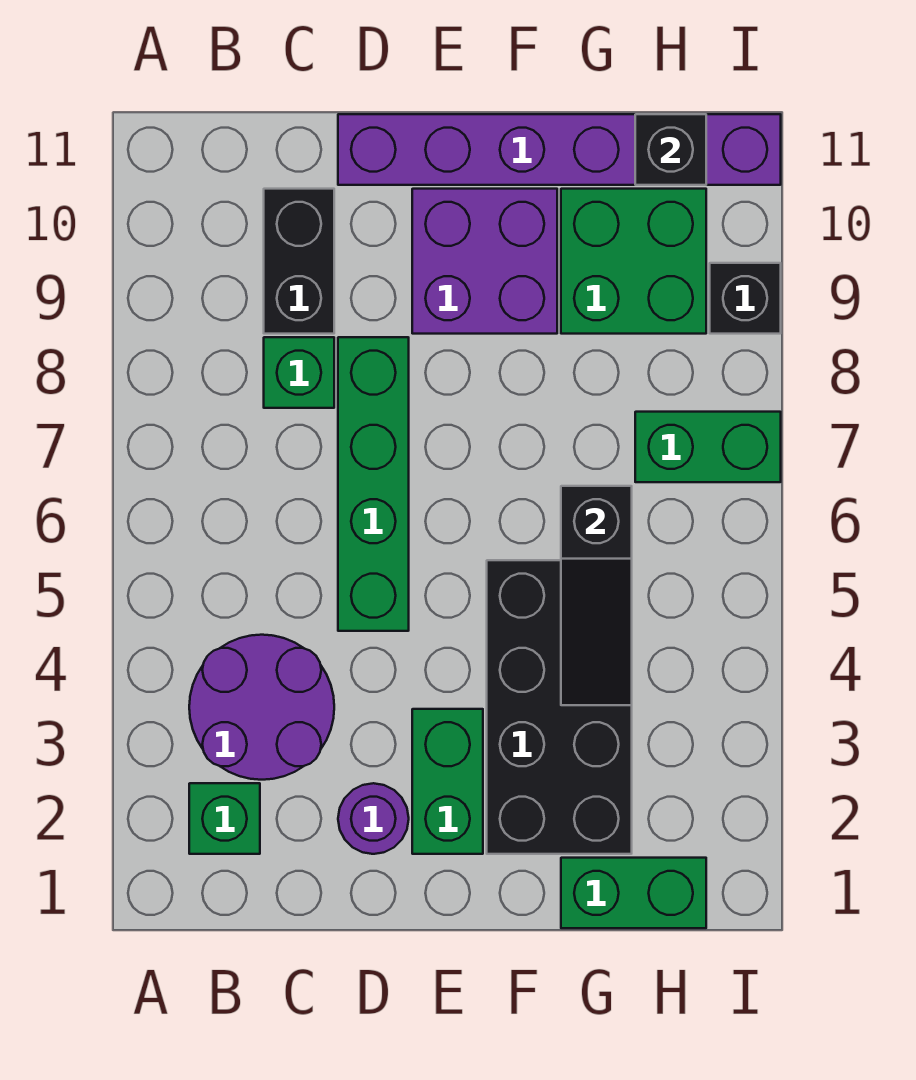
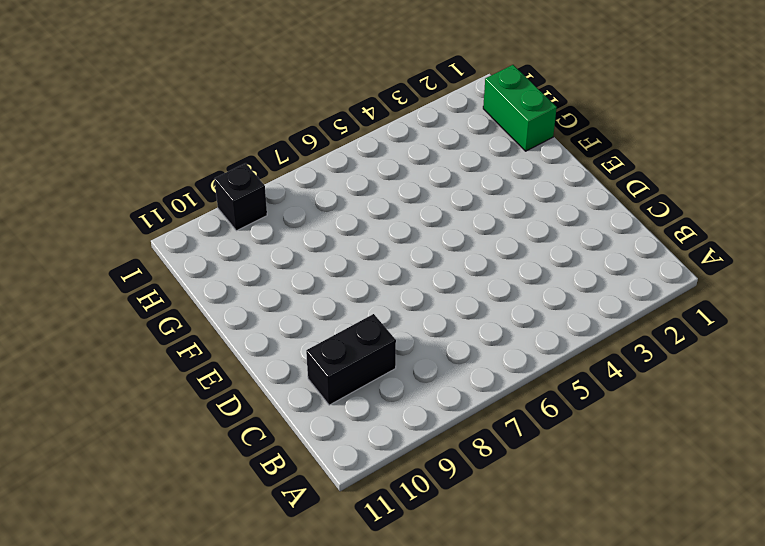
none -> green brick B2 level 1
none -> purple round brick B3:C4 level 1
none -> green brick C8 level 1

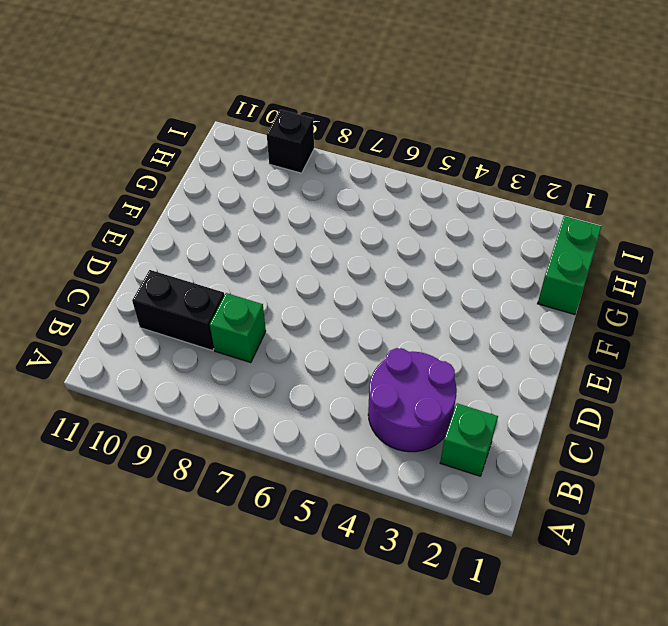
none -> purple round brick D2 level 1
none -> green brick D5:D8 level 1
none -> purple brick D11:I11 level 1

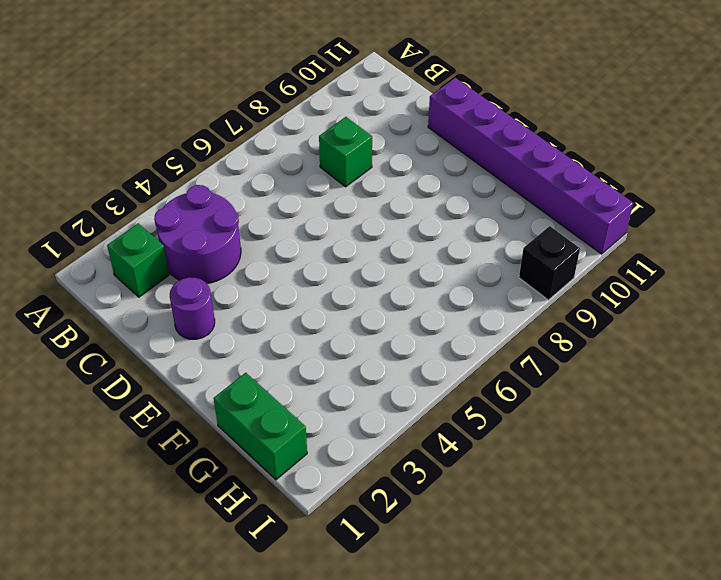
none -> black brick C9:C10 level 1
none -> green brick D5:D8 level 1
none -> green brick E2:E3 level 1

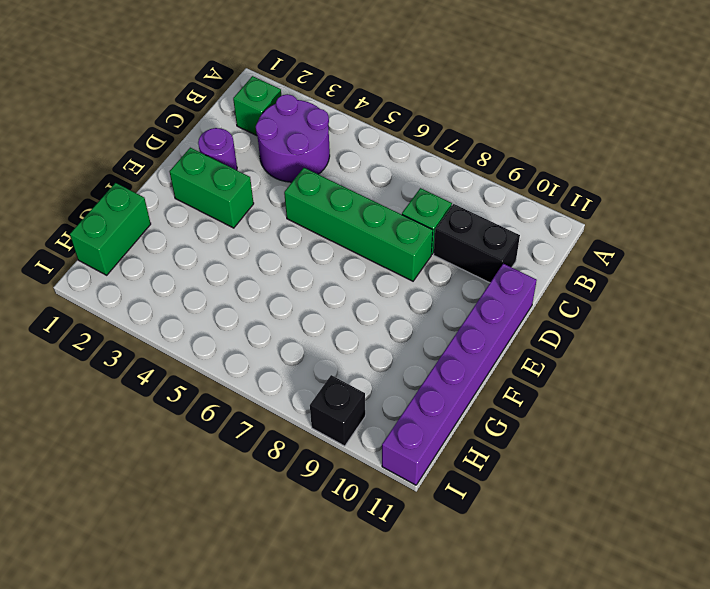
none -> purple brick E9:F10 level 1
none -> black brick F2:G5 level 1
none -> green brick G9:H10 level 1

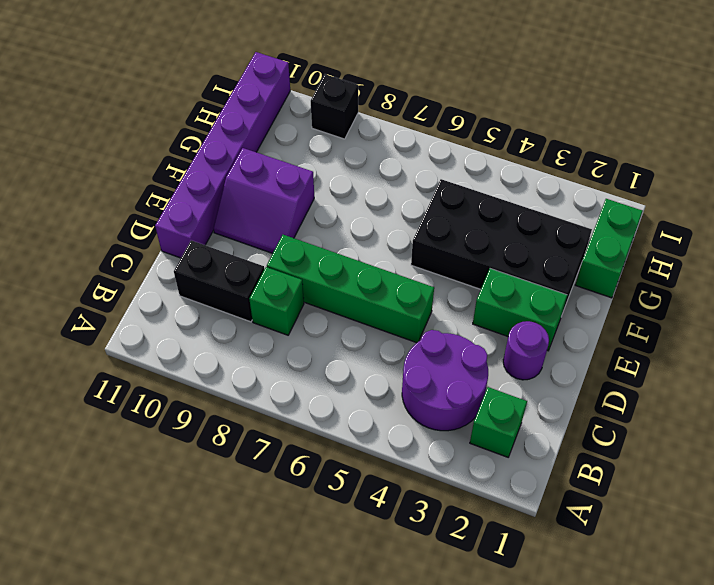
purple slope E9:F10 level 1 top F -> purple brick E9:F10 level 1
none -> green brick G9:H10 level 1
none -> green brick H7:I7 level 1
none -> black slope G4:G6 level 2 top 6

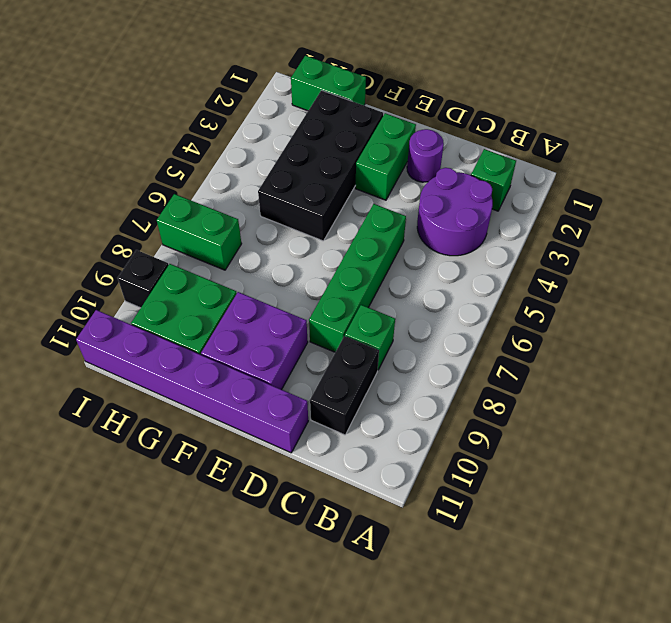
none -> black slope G4:G6 level 2 top 6
none -> black brick H11 level 2

